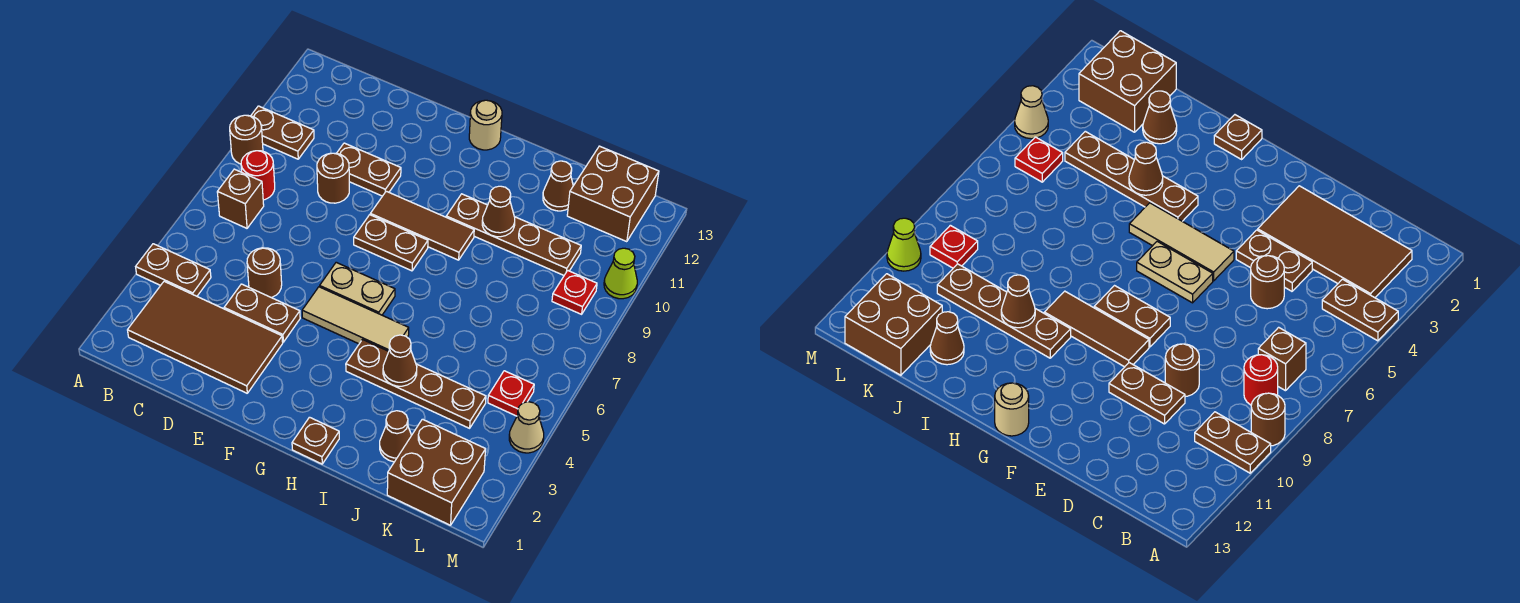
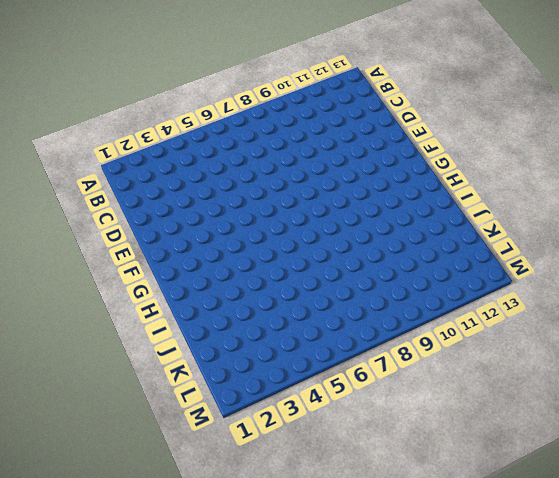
none -> brown plate A4:B4 level 1
none -> brown round brick A9 level 1
none -> brown plate A10:B10 level 1

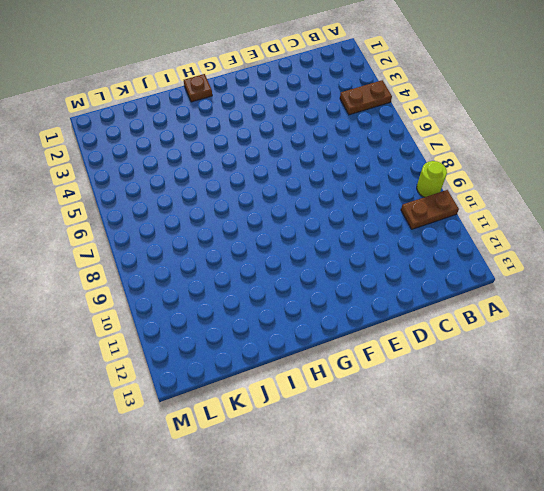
lime round brick A9 level 1 -> brown round brick A9 level 1
none -> brown tile B2:E3 level 1
none -> brown brick B7 level 1
none -> red round brick B8 level 1

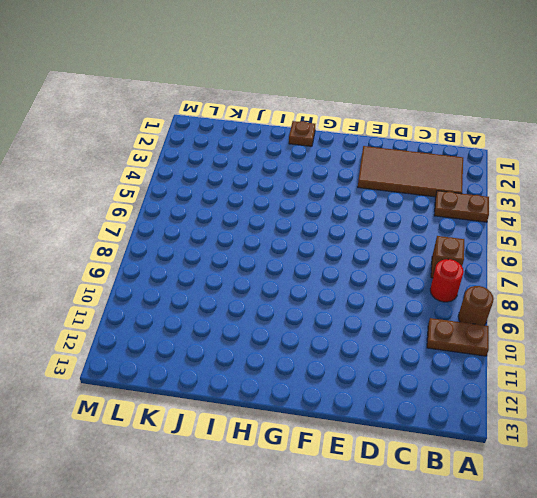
none -> brown plate D4:E4 level 1
none -> brown round brick D5 level 1
none -> brown round brick D9 level 1

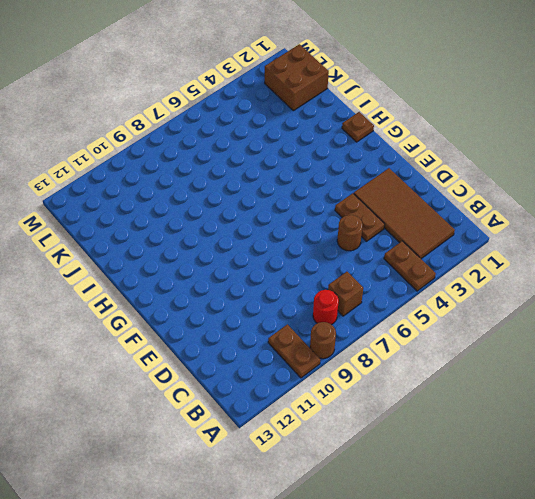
none -> brown round brick D9 level 1
none -> brown plate D10:E10 level 1
none -> tan tile F5:H5 level 1

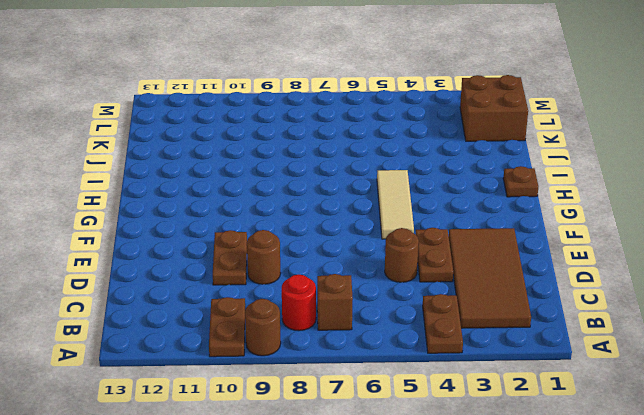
none -> tan plate F6:G6 level 1
none -> brown plate F8:G8 level 1
none -> brown tile F9:H9 level 1

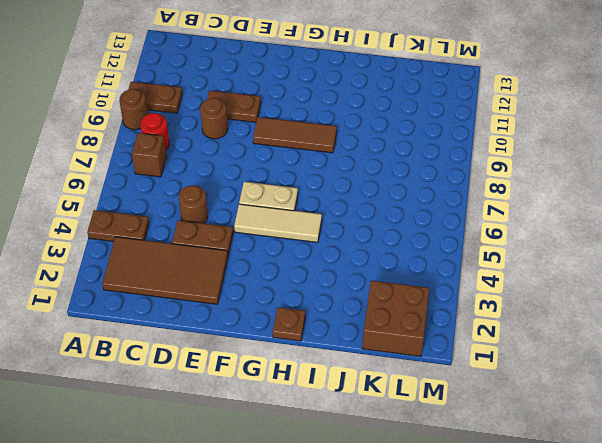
none -> brown plate F8:G8 level 1
none -> tan round brick G13 level 1
none -> brown plate H4:K4 level 1

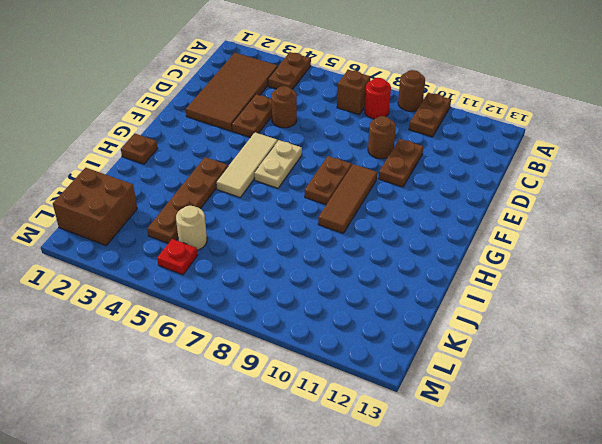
tan round brick K5 level 1 -> tan round brick G13 level 1
none -> brown plate H10:K10 level 1
none -> brown cone J2 level 1
none -> brown cone J12 level 1

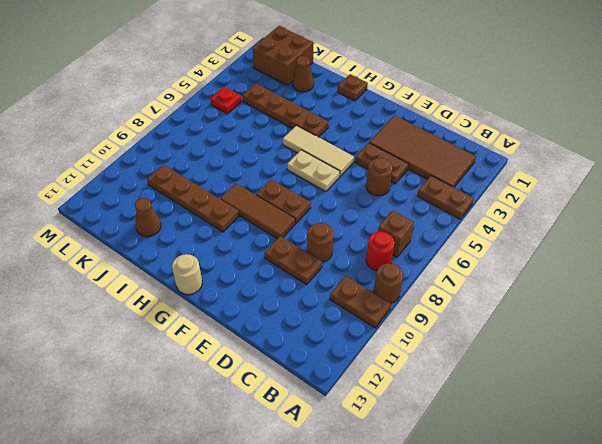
none -> brown brick K12:L13 level 1
none -> red plate L9 level 1
none -> tan cone M4 level 1

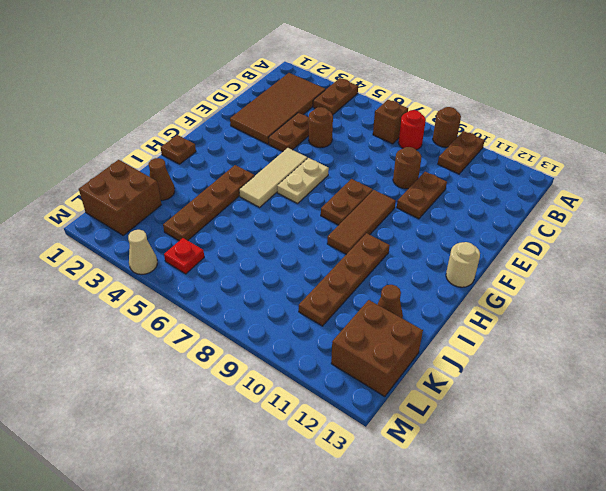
none -> red plate L9 level 1
none -> lime cone M10 level 1
none -> brown cone I4 level 2

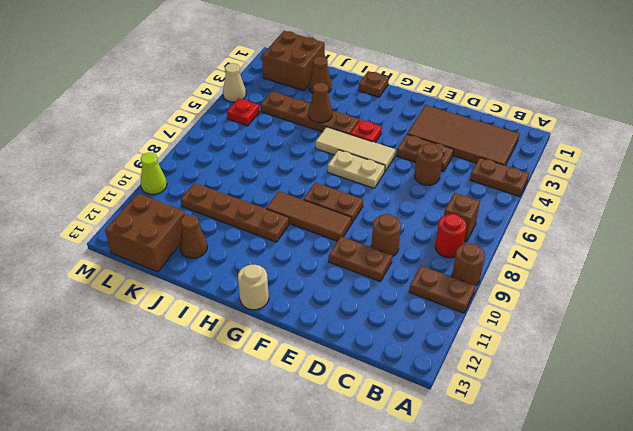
red plate G4 level 1 -> red plate L9 level 1
none -> brown cone I10 level 2

